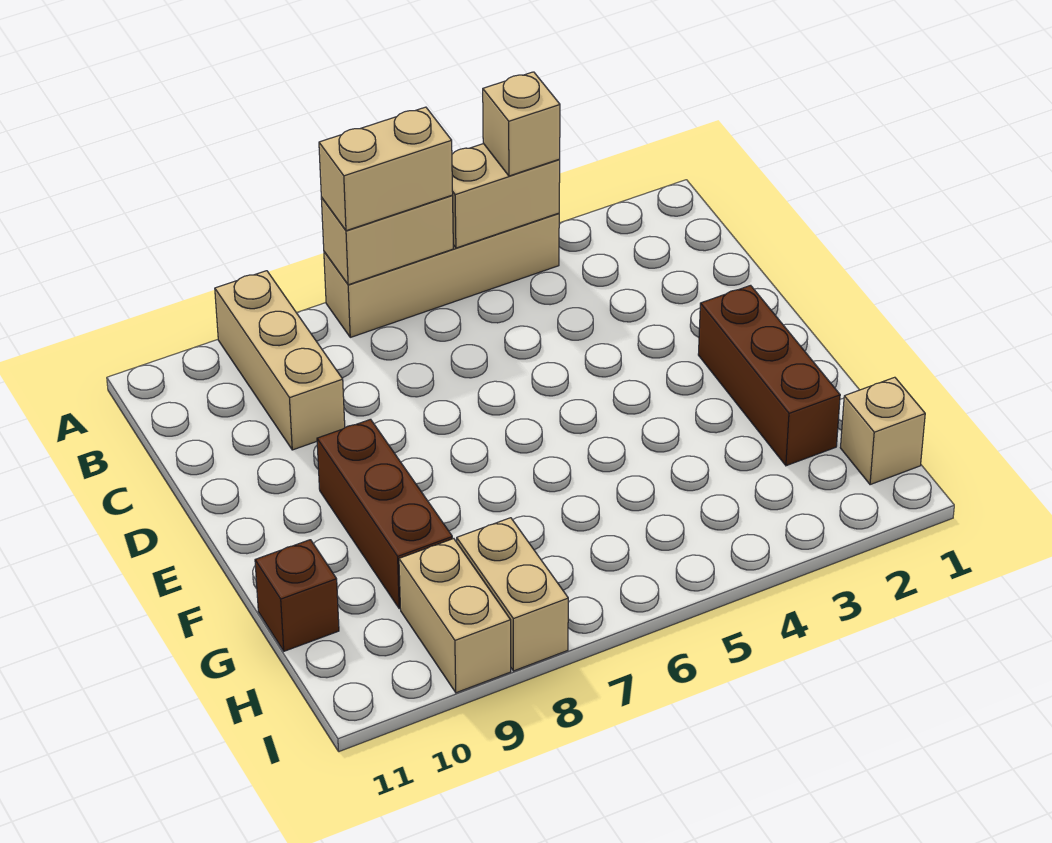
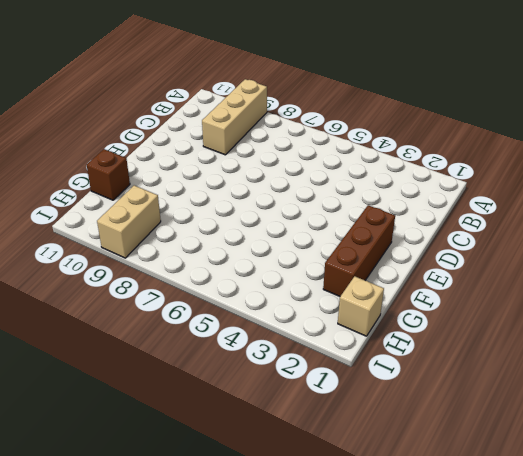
none -> tan brick A4:A7 level 1
none -> brown brick E9:G9 level 1
none -> tan brick H8:I8 level 1

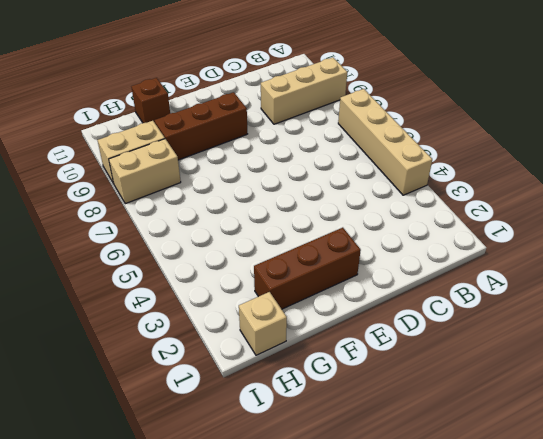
none -> tan brick A4:A5 level 2
none -> tan brick A6:A7 level 2
none -> tan brick A4 level 3

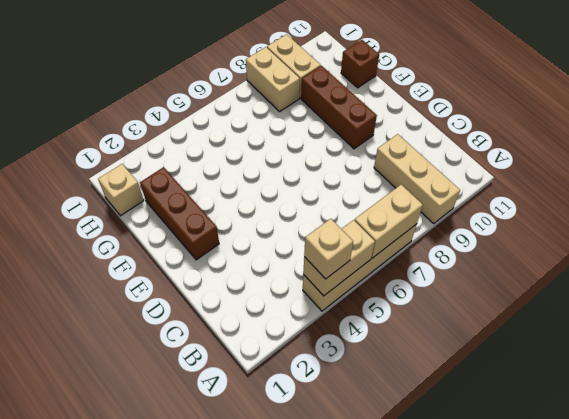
none -> tan brick A6:A7 level 3

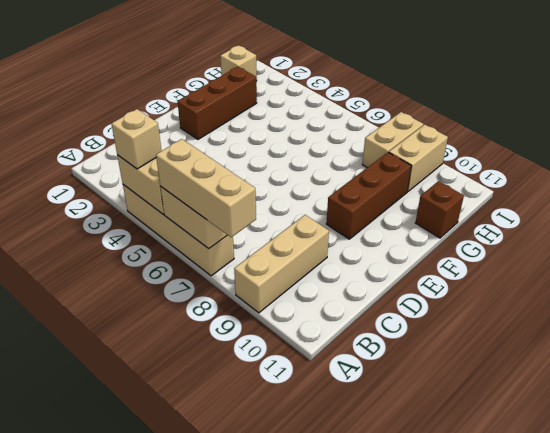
tan brick A6:A8 level 3 -> tan brick A6:A7 level 3

